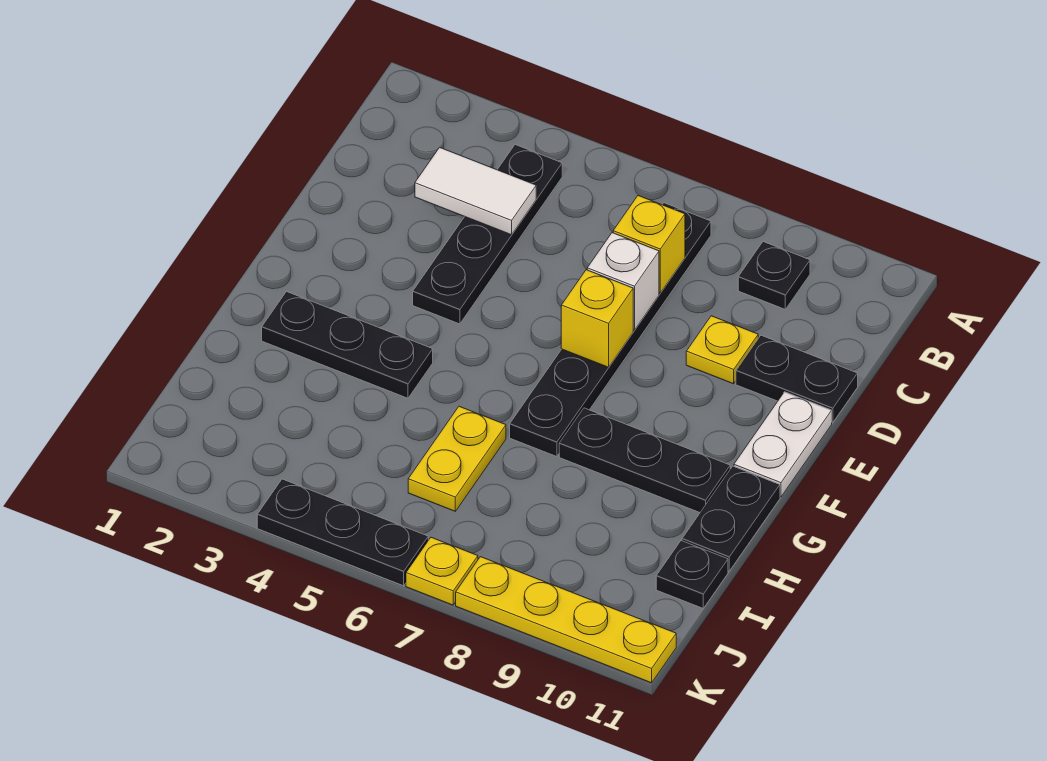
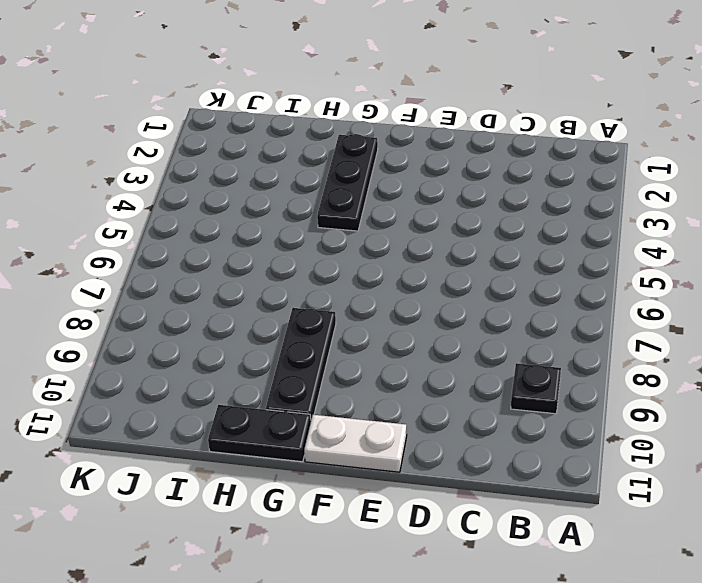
none -> black plate B4:E4 level 1
none -> black plate B7:G7 level 1
none -> yellow plate D9 level 1

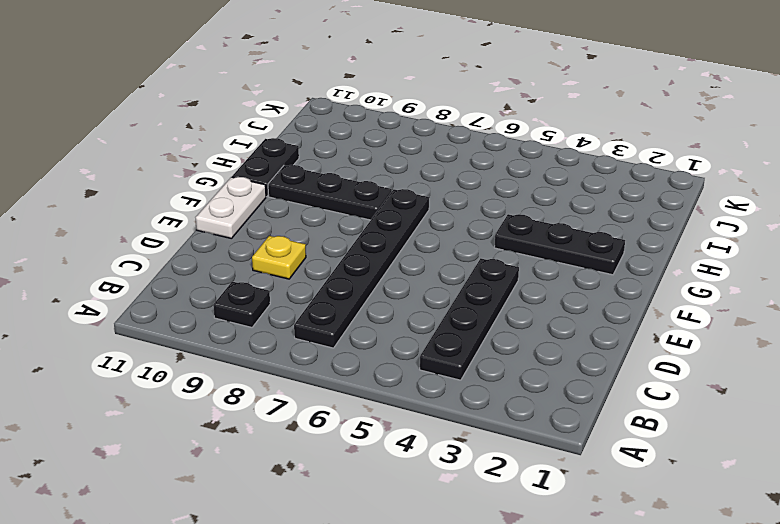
none -> black plate D10:D11 level 1
none -> yellow plate H6:I6 level 1
none -> black plate I11 level 1

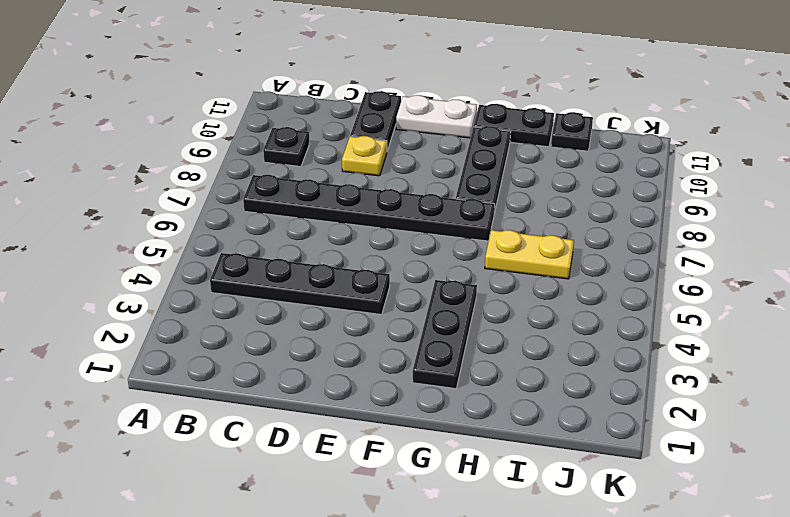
none -> black plate K4:K6 level 1
none -> yellow plate K7 level 1
none -> yellow plate K8:K11 level 1

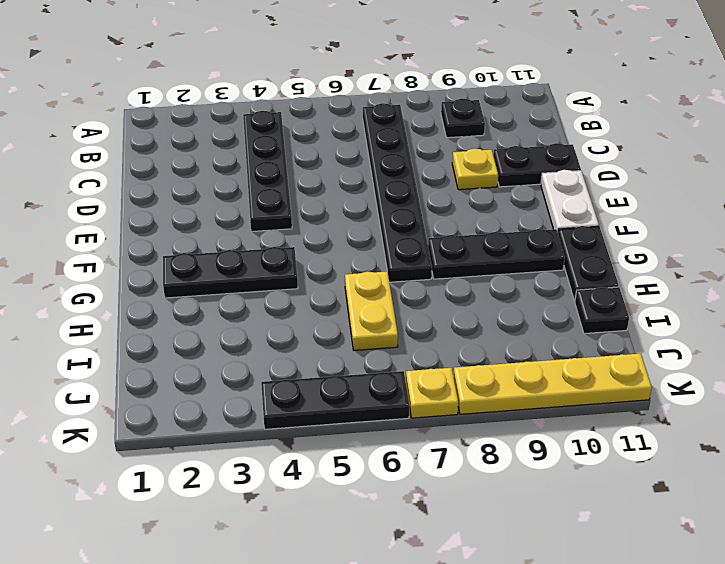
none -> white tile C3:C4 level 2
none -> yellow brick C7 level 2
none -> white brick D7 level 2

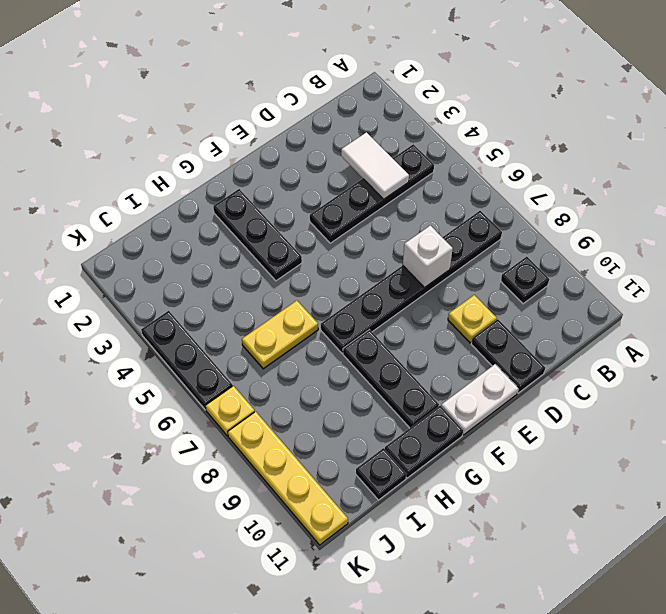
none -> yellow brick C7 level 2
none -> yellow brick E7 level 2

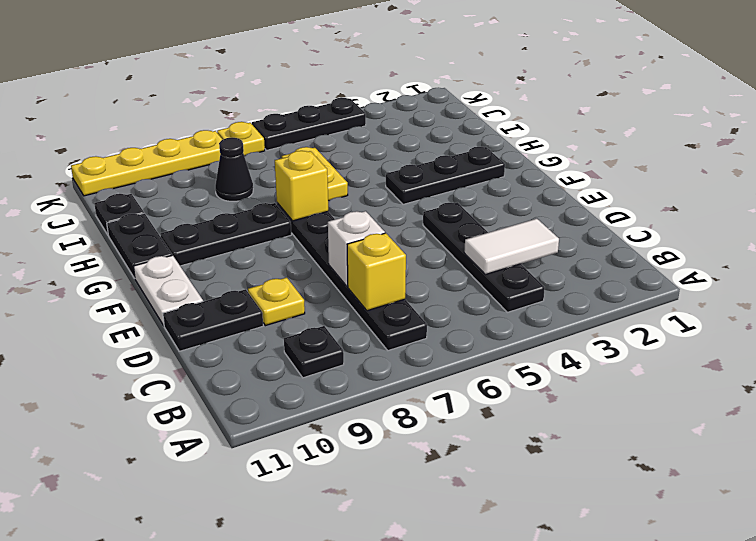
yellow brick G7 level 2 -> yellow brick E7 level 2
black cone I8 level 1 -> none

